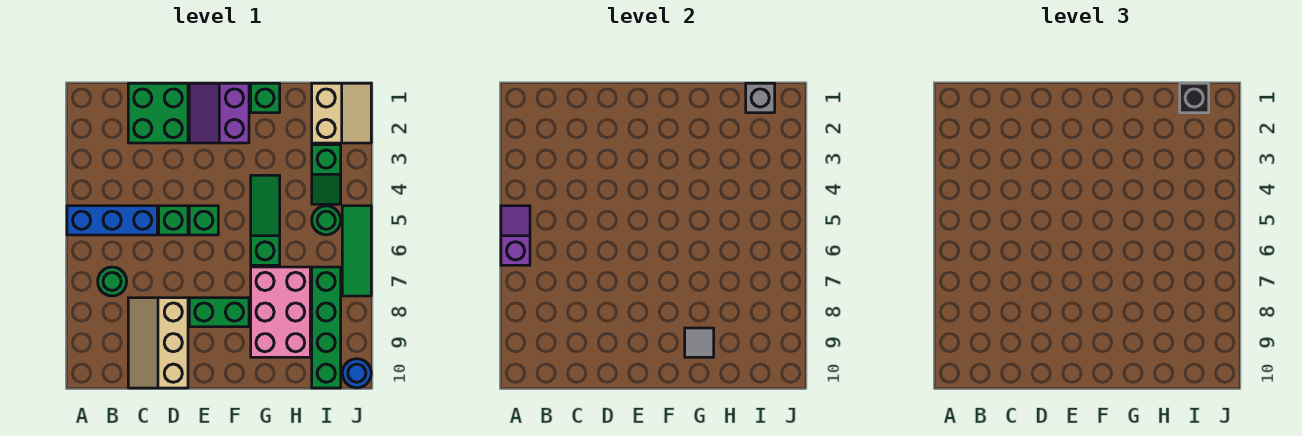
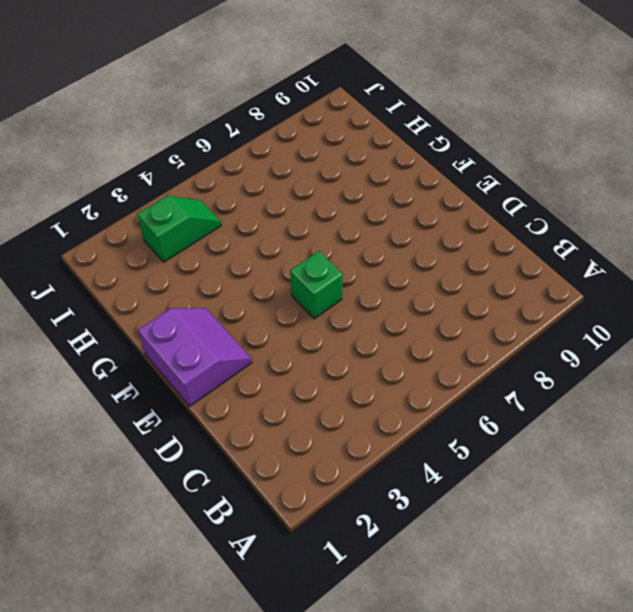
purple slope E1:F2 level 1 top 1 -> purple slope E1:F2 level 1 top F
none -> blue brick A5:C5 level 1
none -> green round brick B7 level 1
none -> green brick C1:D2 level 1

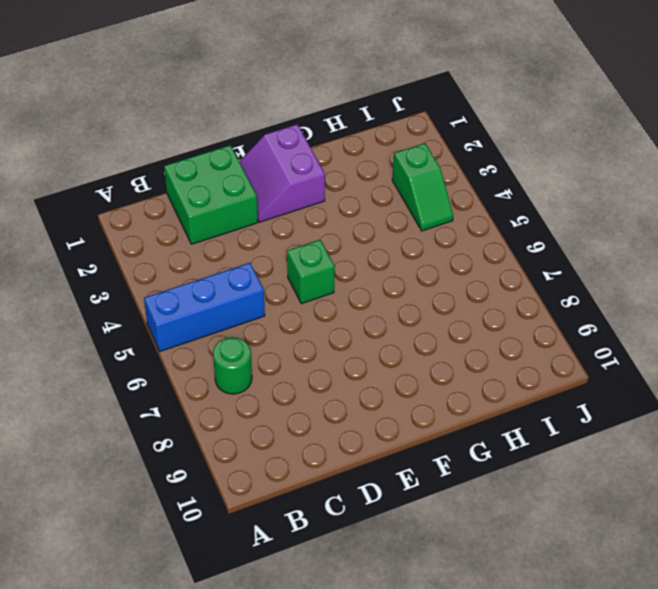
none -> tan slope C8:D10 level 1 top D
none -> green brick D5 level 1
none -> green brick E8:F8 level 1

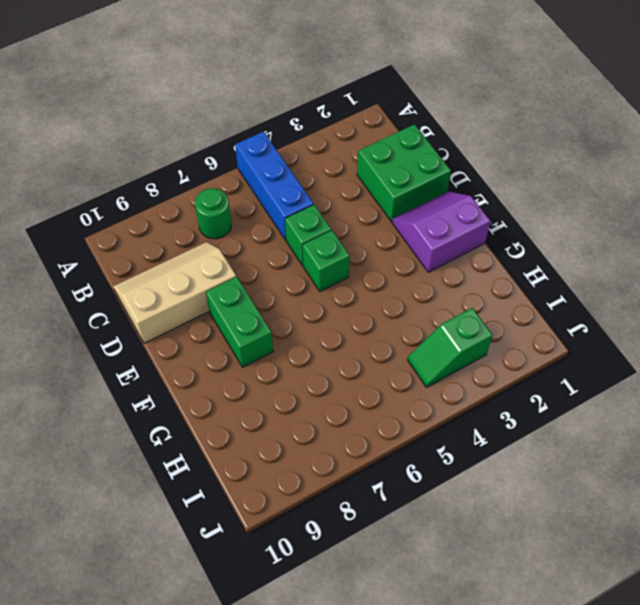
none -> green brick G1 level 1
none -> green slope G4:G6 level 1 top 6
none -> pink brick G7:H9 level 1

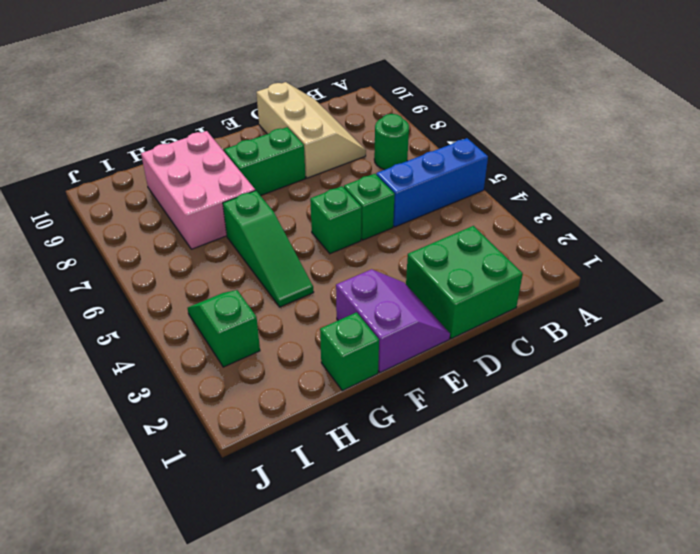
none -> tan slope I1:J2 level 1 top I
none -> green round brick I5 level 1
none -> green brick I7:I10 level 1

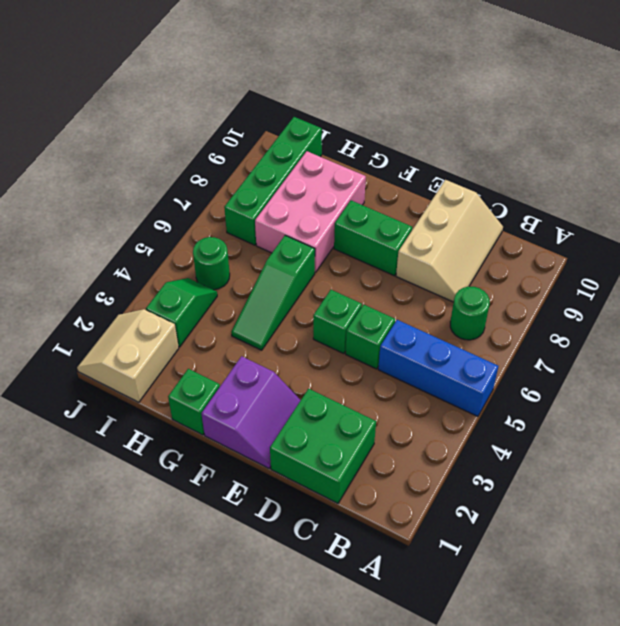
none -> green tile J5:J7 level 1
none -> blue round brick J10 level 1
none -> purple slope A5:A6 level 2 top 6

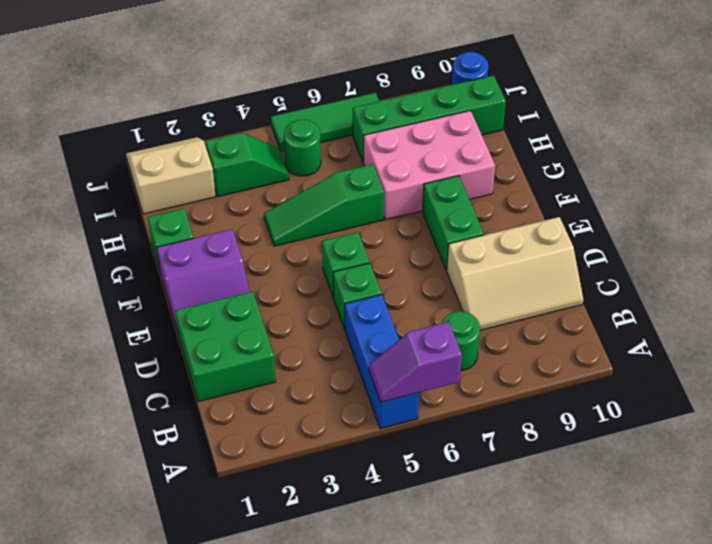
none -> grey tile G9 level 2
none -> grey brick I1 level 2
none -> black brick I1 level 3

